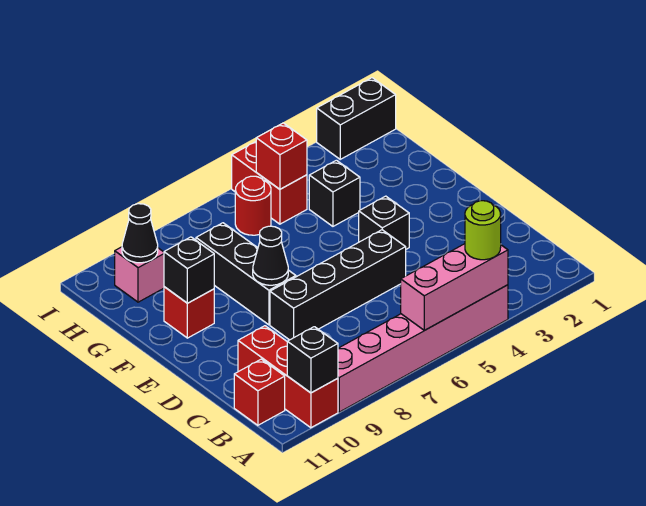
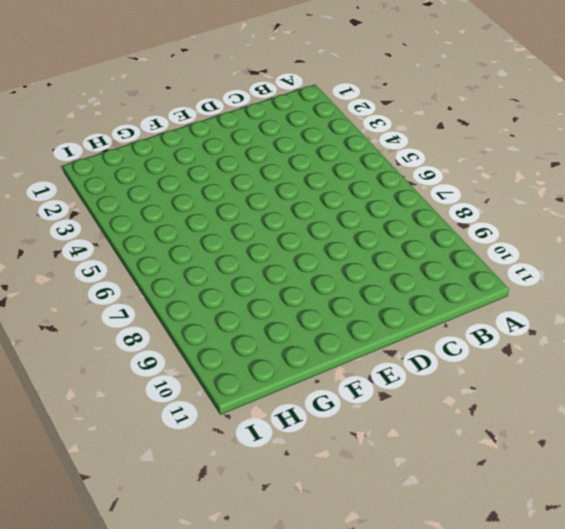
none -> pink brick A4:A9 level 1
none -> red brick A10:C10 level 1
none -> red brick B11 level 1

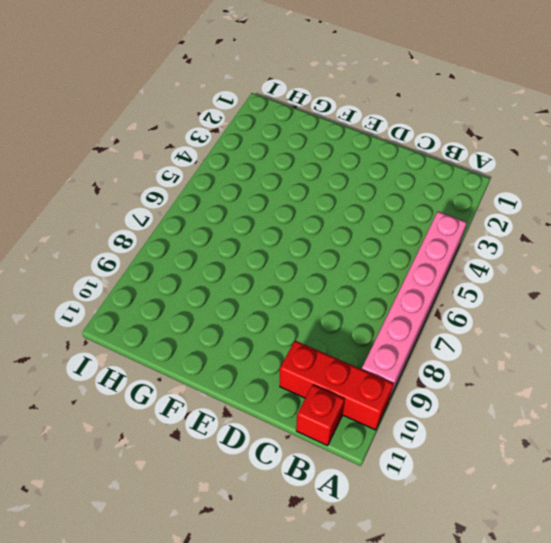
none -> black brick D5:D8 level 1
none -> black brick E4 level 1
none -> black brick E8:G8 level 1

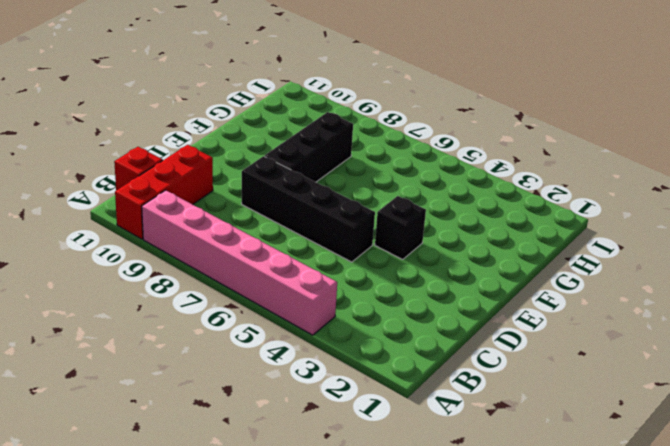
none -> red brick F10 level 1
none -> black brick G4 level 1
none -> red brick H5:I5 level 1

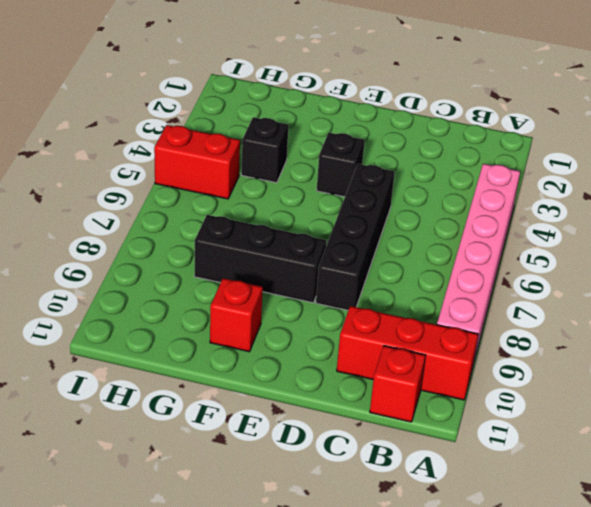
none -> red round brick H6 level 1
none -> pink brick H10 level 1
none -> black brick I1:I2 level 1

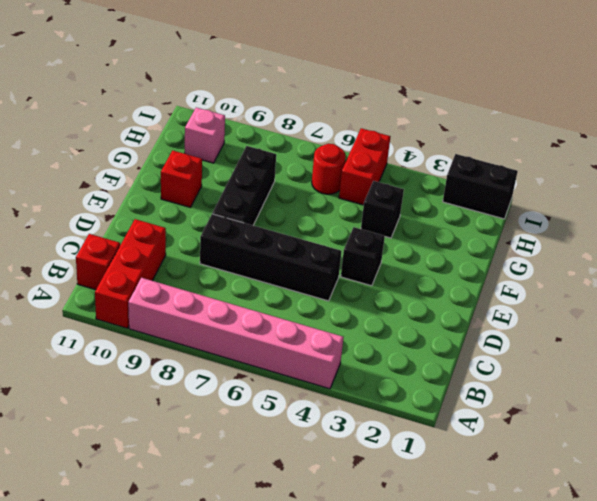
none -> pink brick A4:A6 level 2
none -> black brick A10 level 2
none -> black cone E8 level 2

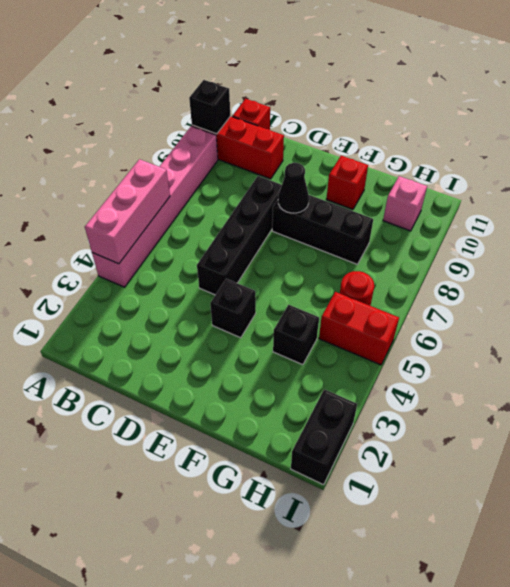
none -> black brick F10 level 2
none -> red brick H5 level 2
none -> black cone H10 level 2

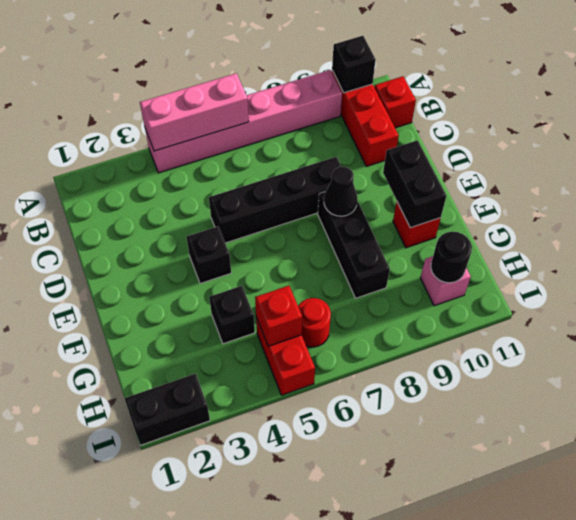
black brick E10:F10 level 2 -> black brick F10 level 2
black round brick H10 level 2 -> black cone H10 level 2
none -> lime round brick A4 level 3

